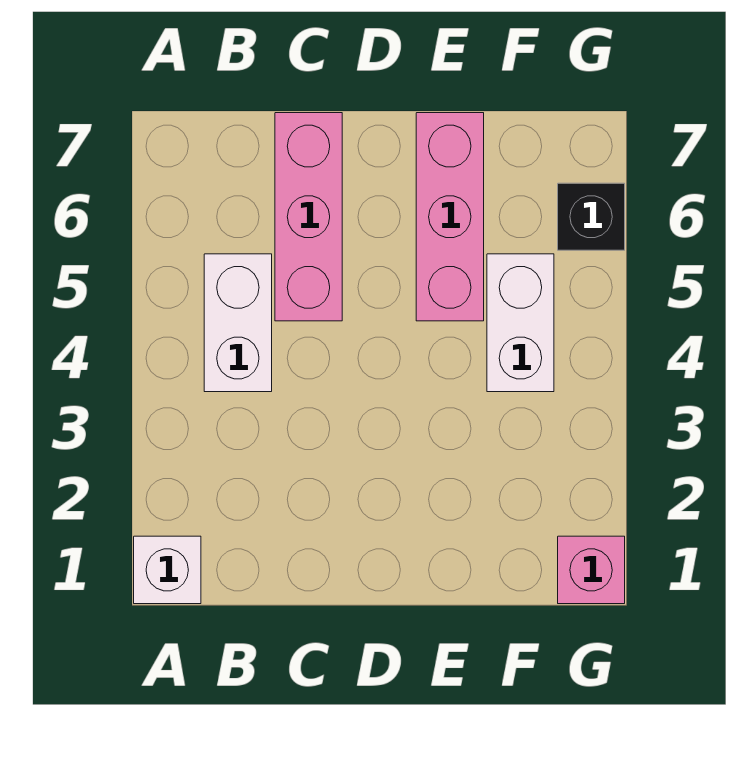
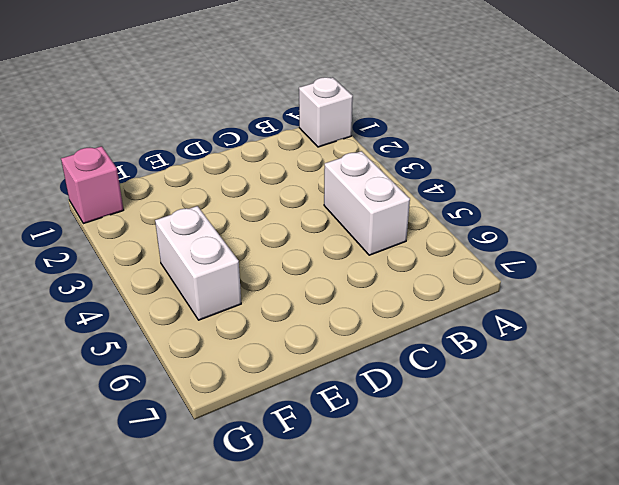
none -> pink brick C5:C7 level 1
none -> pink brick E5:E7 level 1

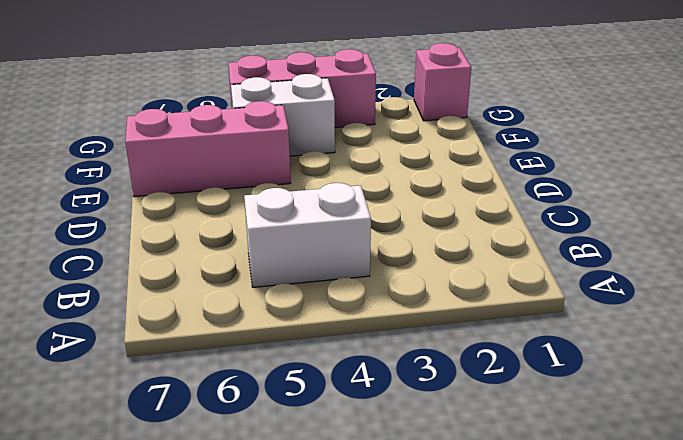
pink brick G3:G5 level 1 -> pink brick C5:C7 level 1
none -> white brick A1 level 1
none -> black brick G6 level 1

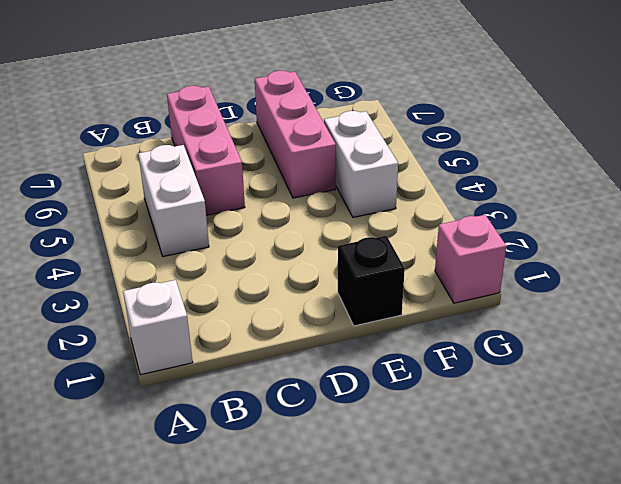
black brick E1 level 1 -> black brick G6 level 1

